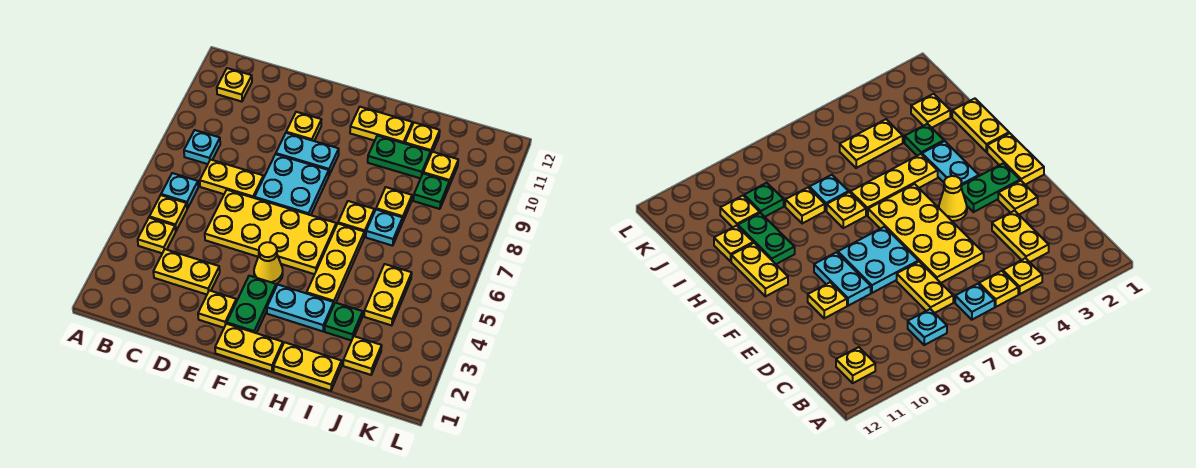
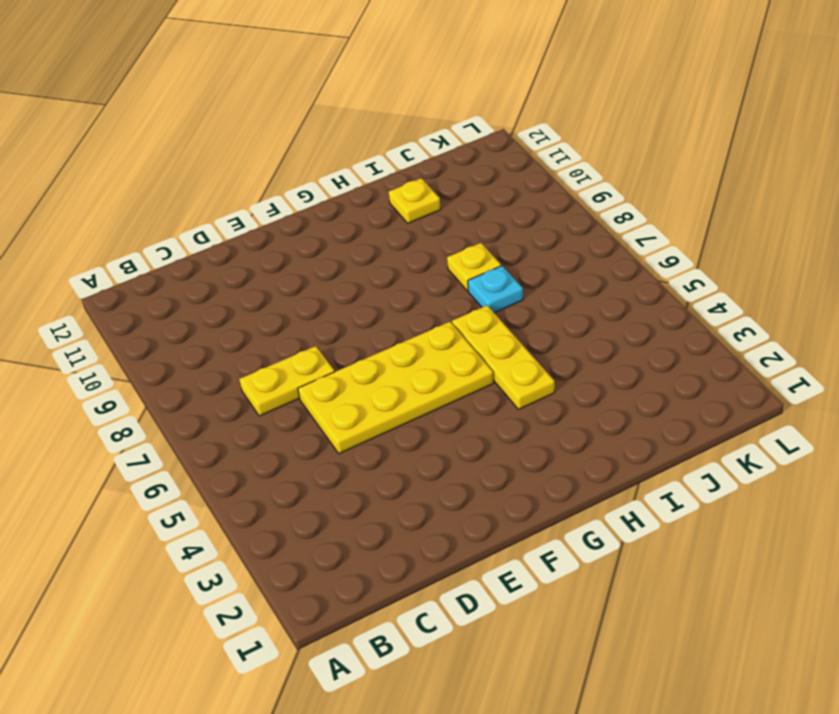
none -> yellow plate B4 level 1
none -> yellow plate B5 level 1
none -> cyan plate B6 level 1

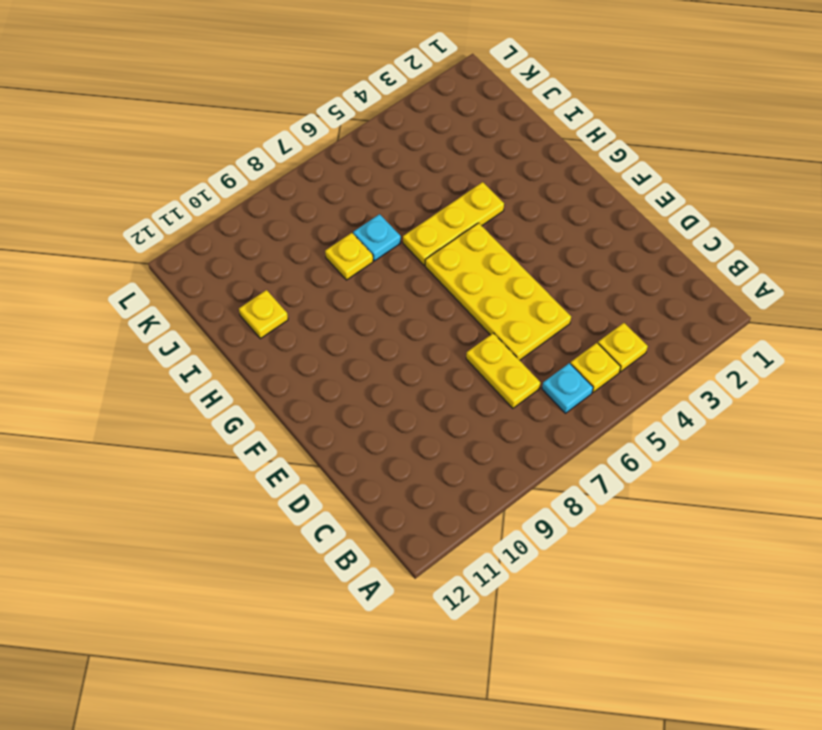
none -> cyan plate B8 level 1
none -> yellow plate B11 level 1
none -> yellow plate C3:D3 level 1

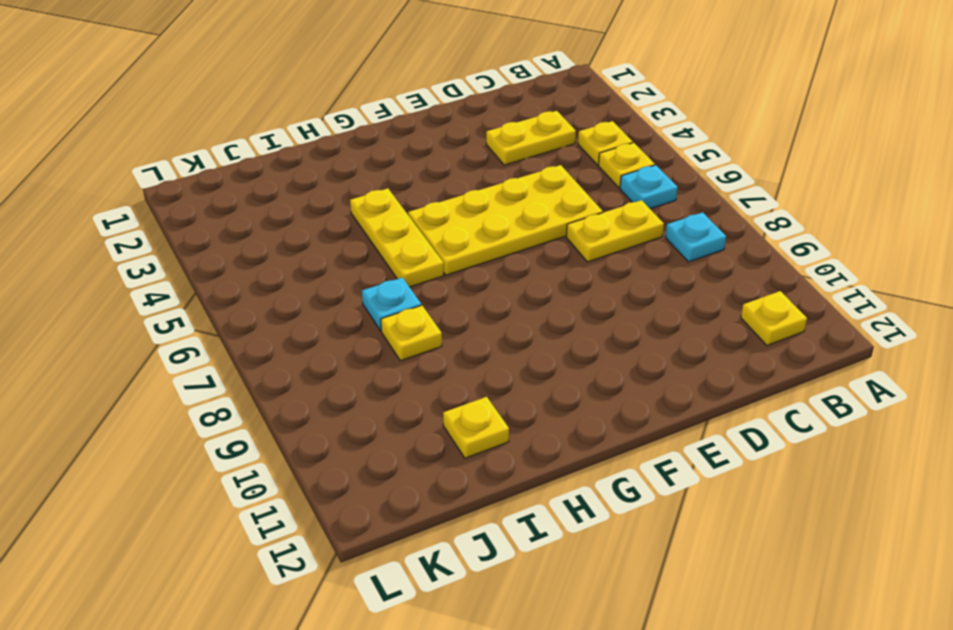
none -> yellow plate E2 level 1
none -> cyan plate E7:F8 level 1
none -> cyan plate E9:F9 level 1

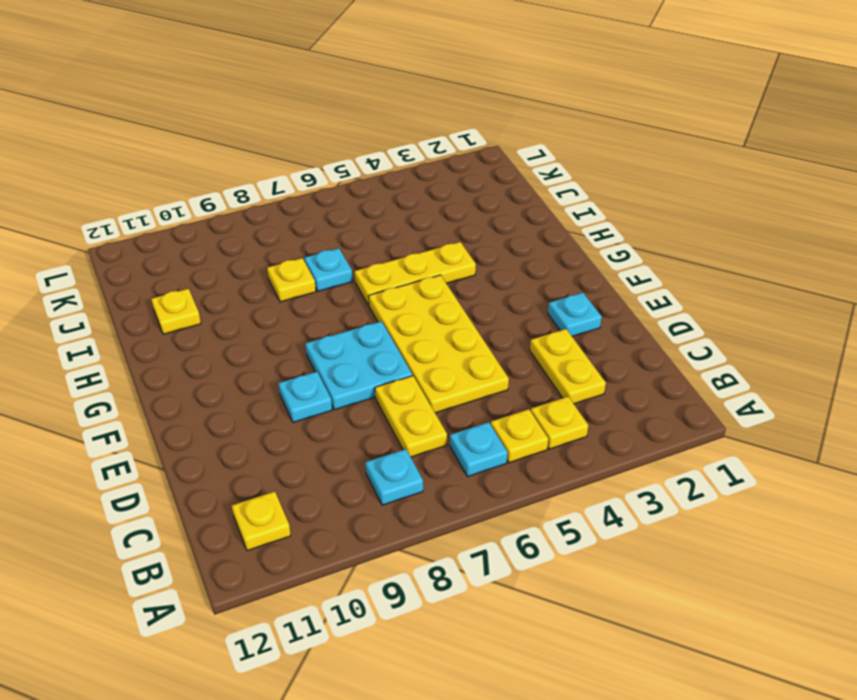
cyan plate E2 level 1 -> yellow plate E2 level 1
cyan plate E9 level 1 -> cyan plate E9:F9 level 1
none -> yellow plate E10 level 1
none -> yellow plate F1:G1 level 1
none -> green plate F2:F3 level 1

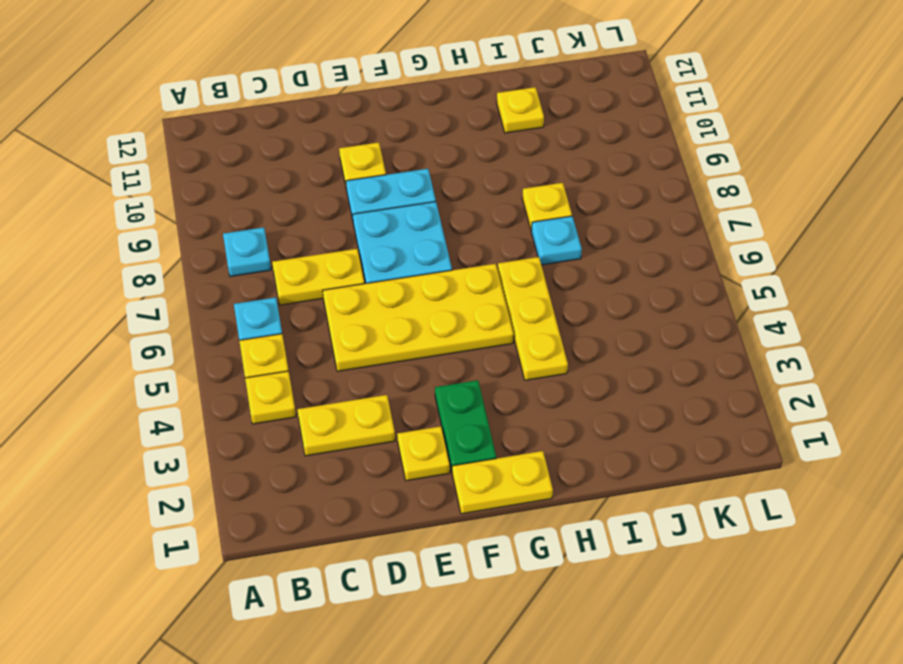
none -> yellow plate B11 level 1
none -> yellow cone F4 level 1
none -> cyan plate G3:H3 level 1

